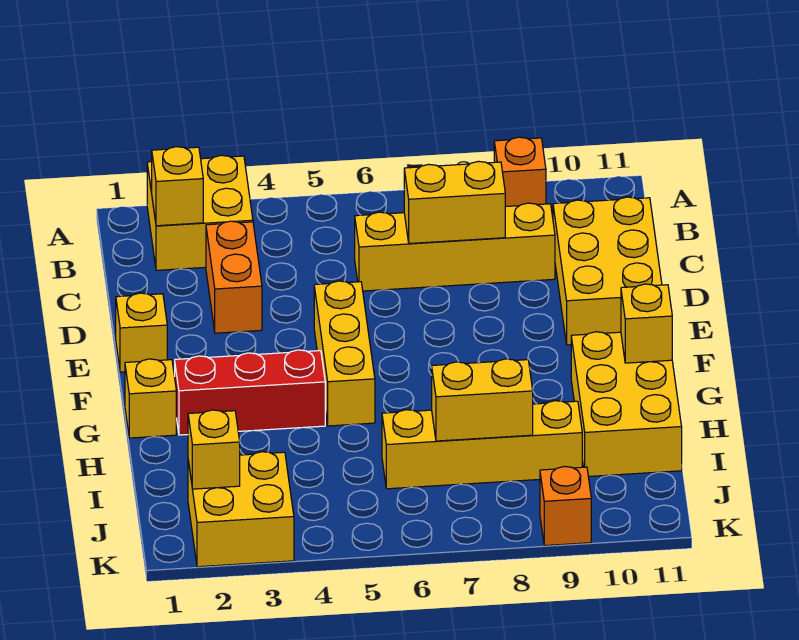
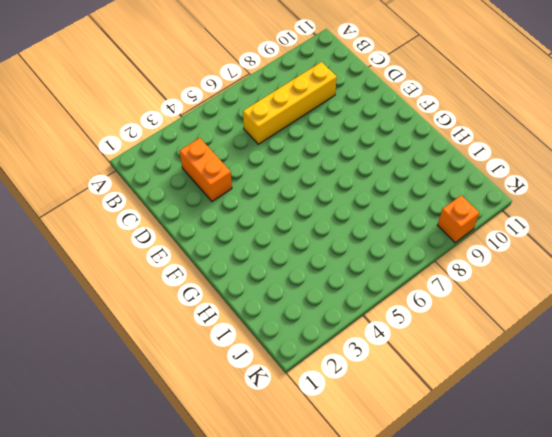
none -> yellow brick A2:B3 level 1
none -> orange brick A9 level 1
none -> yellow brick C10:E11 level 1

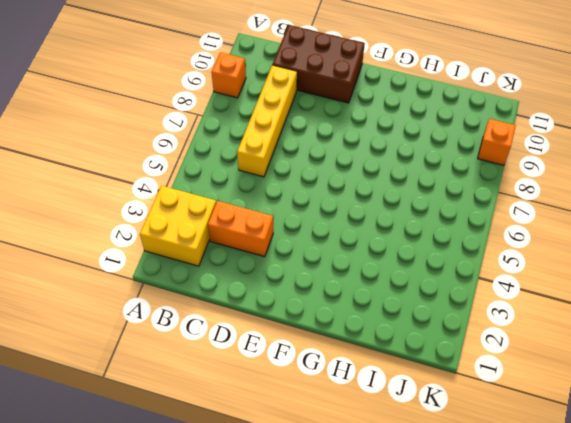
brown brick C10:E11 level 1 -> yellow brick C10:E11 level 1
none -> yellow brick E1 level 1
none -> yellow brick E5:G5 level 1
none -> yellow brick G1 level 1

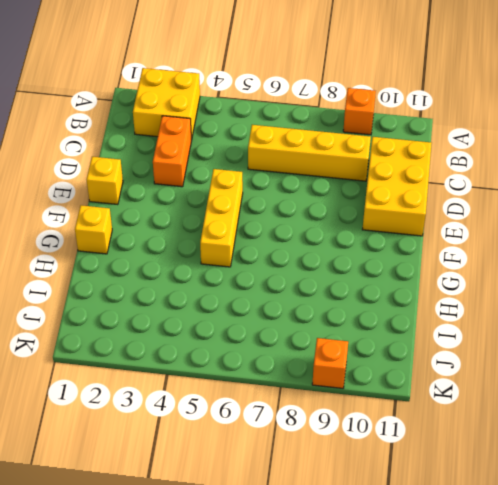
none -> red brick G2:G4 level 1
none -> yellow brick G10:I11 level 1
none -> yellow brick I6:I9 level 1

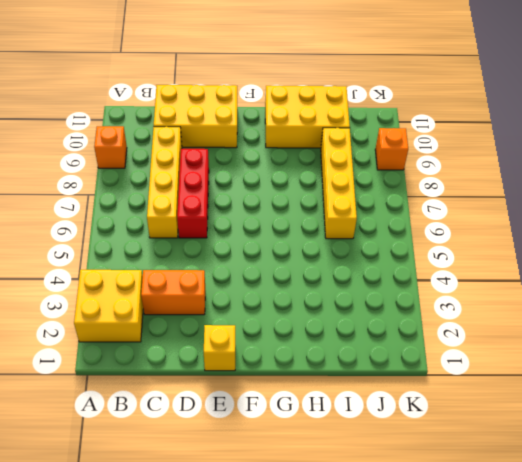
red brick D6:D8 level 1 -> red brick G2:G4 level 1
none -> yellow brick E5:G5 level 1
none -> yellow brick G1 level 1
none -> yellow brick J2:K3 level 1

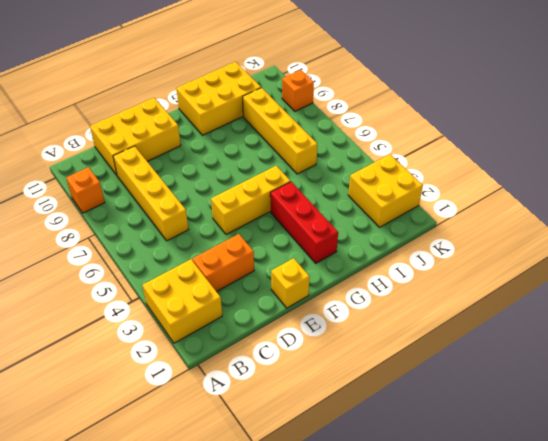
none -> yellow brick G1 level 1
none -> yellow brick B2 level 2
none -> yellow brick C7:C8 level 2

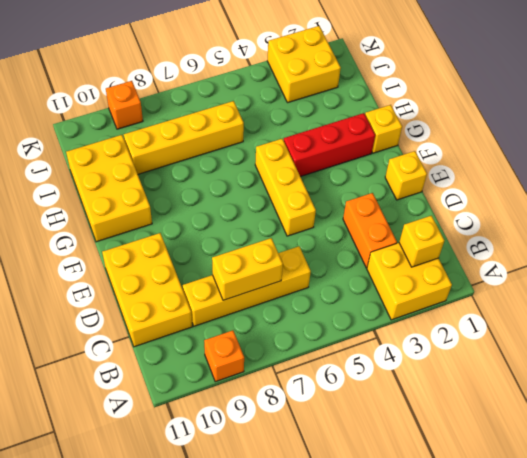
none -> yellow brick G11 level 2
none -> yellow brick I7:I8 level 2
none -> yellow brick J2 level 2

